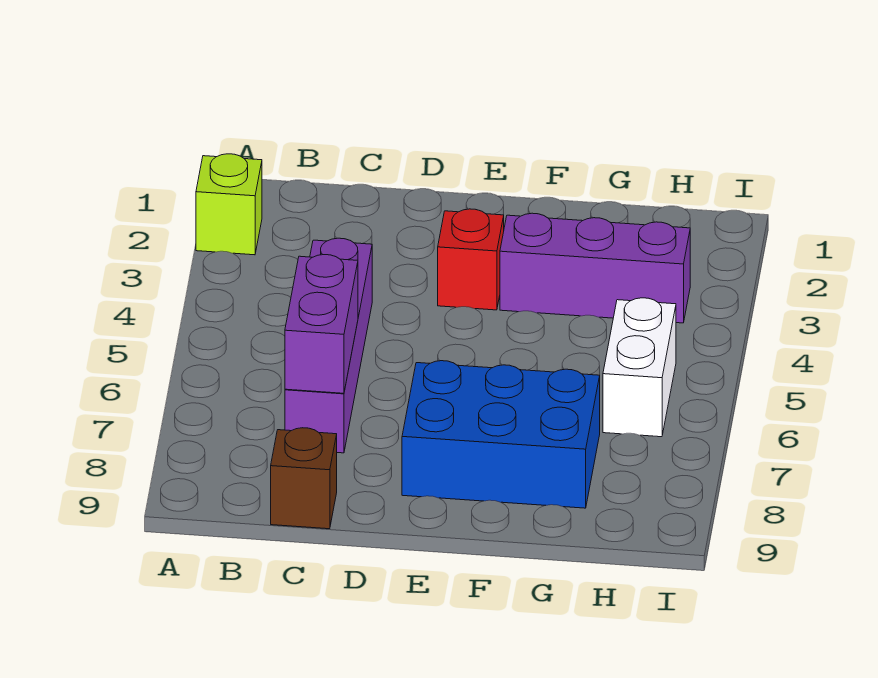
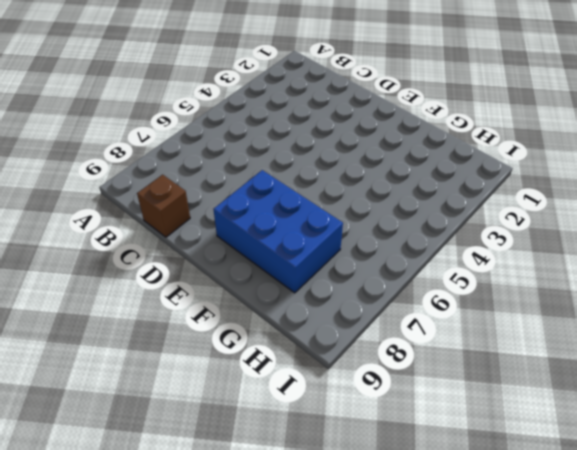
none -> lime brick A2 level 1
none -> purple brick C4:C7 level 1

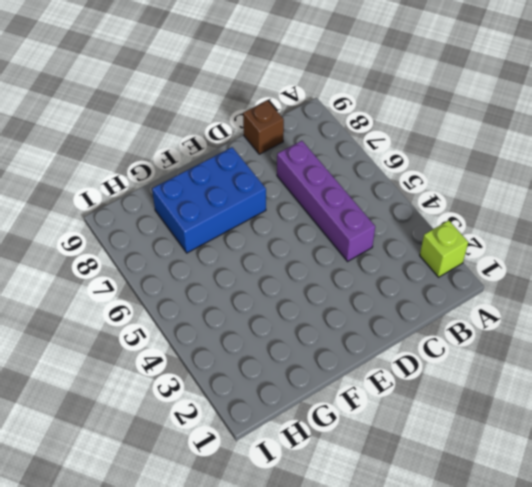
none -> red brick E3 level 1
none -> purple brick F3:H3 level 1

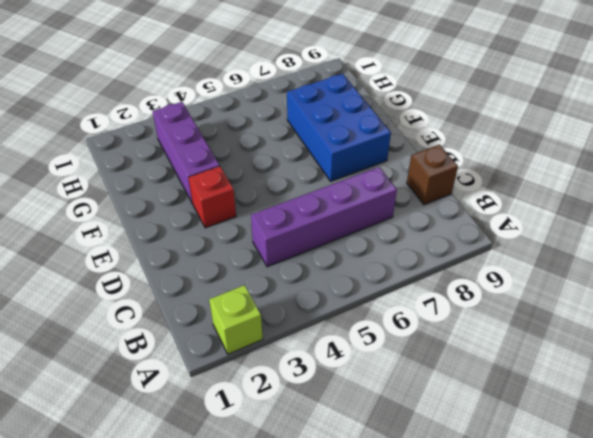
none -> white brick H5:H6 level 1
none -> purple brick C6:C7 level 2

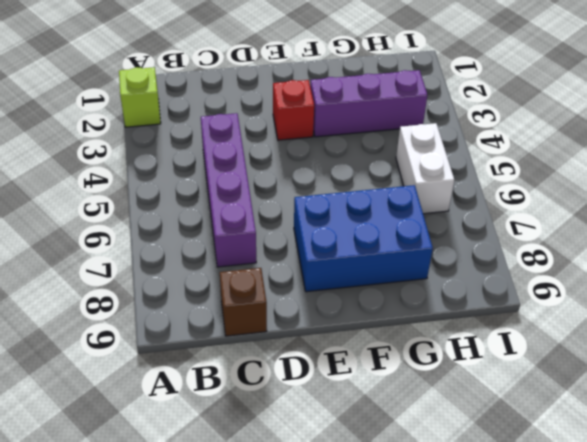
none -> purple brick C6:C7 level 2

